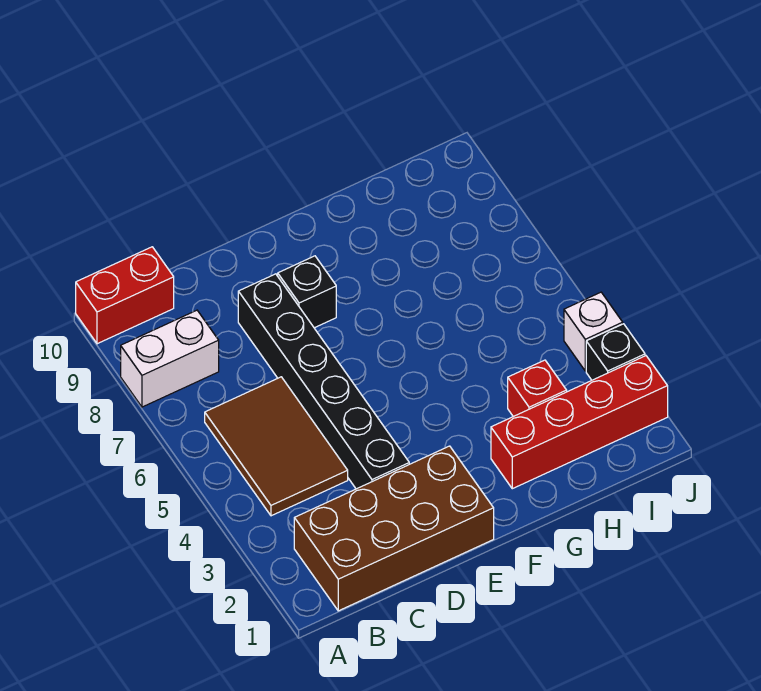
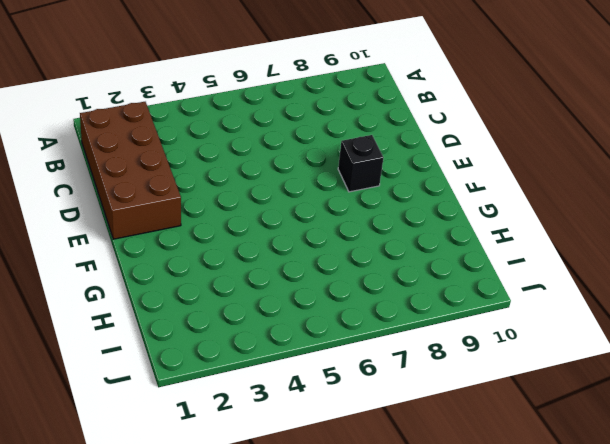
none -> white brick A8:B8 level 1
none -> red brick A10:B10 level 1

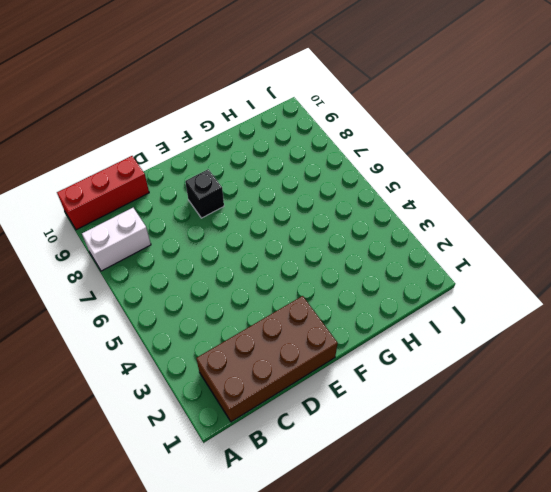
red brick A10:C10 level 1 -> red brick A10:B10 level 1
none -> brown tile B4:C6 level 1
none -> black brick D3:D8 level 1

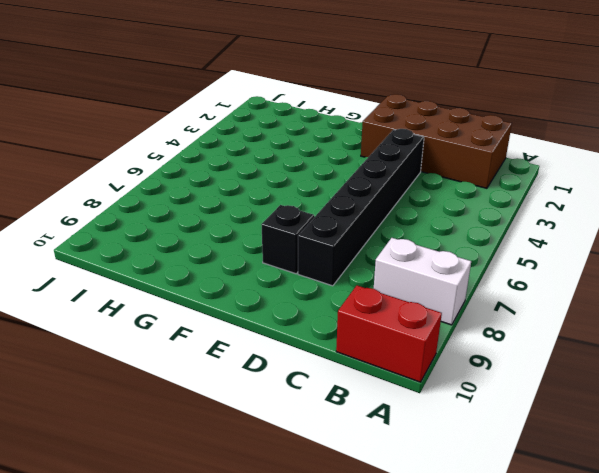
none -> brown tile B4:C6 level 1
none -> red brick G2:J2 level 1

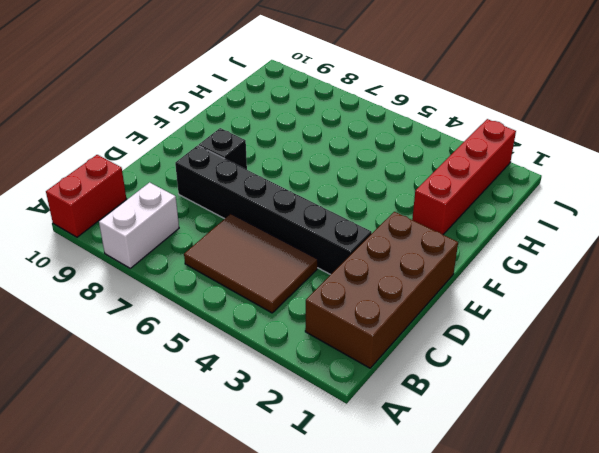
none -> red brick H3 level 1
none -> black brick J3 level 1

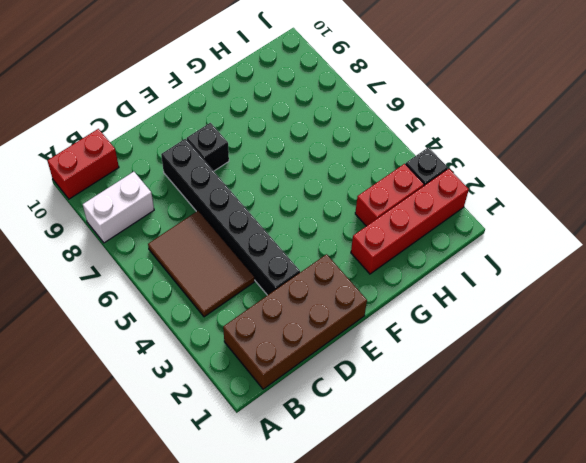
red brick H3:I3 level 1 -> red brick H3 level 1
none -> white brick J4 level 1

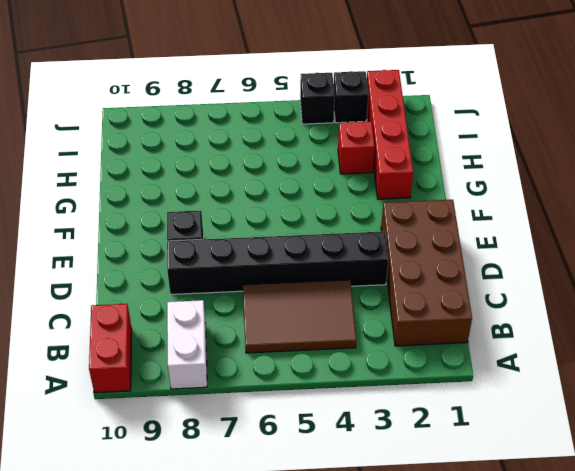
black brick J4 level 1 -> white brick J4 level 1

